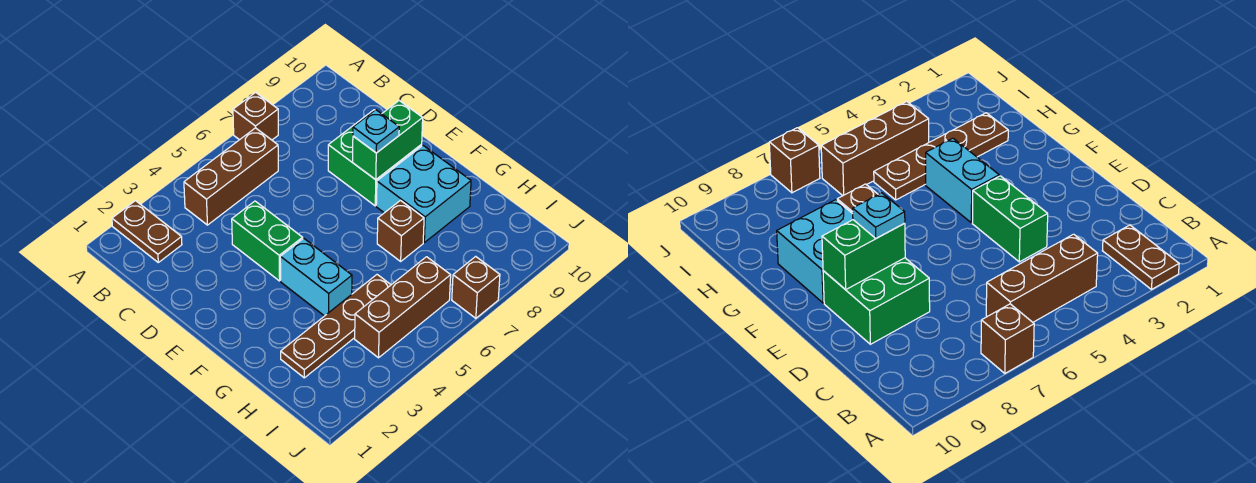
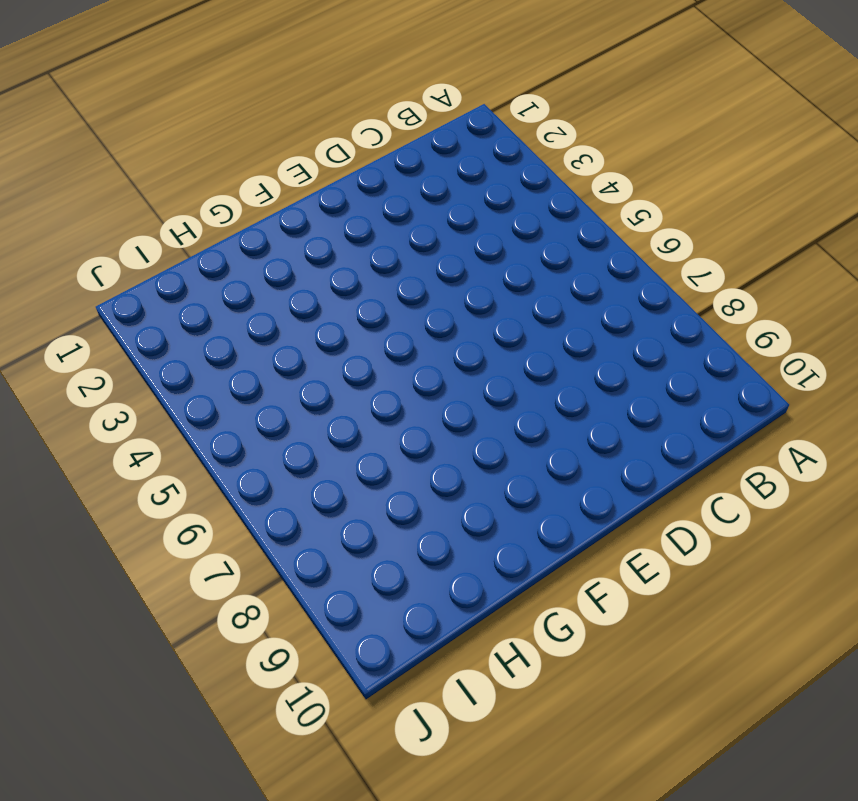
none -> brown plate A2:B2 level 1
none -> brown brick A7 level 1
none -> brown brick B4:B6 level 1

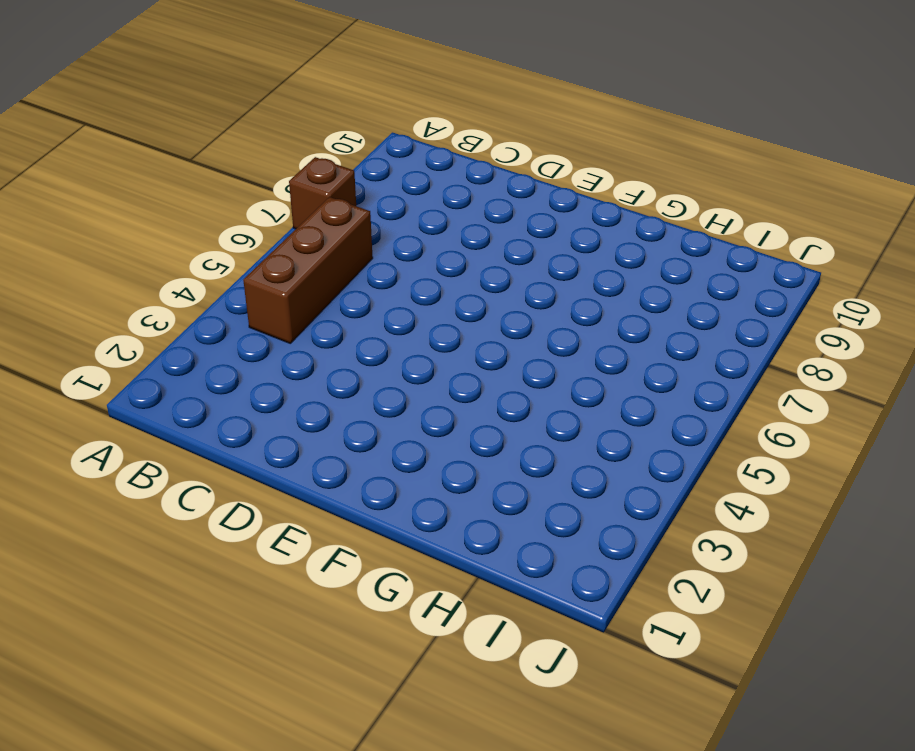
none -> brown plate A2:B2 level 1
none -> green brick D4:E4 level 1
none -> green brick D8:E9 level 1

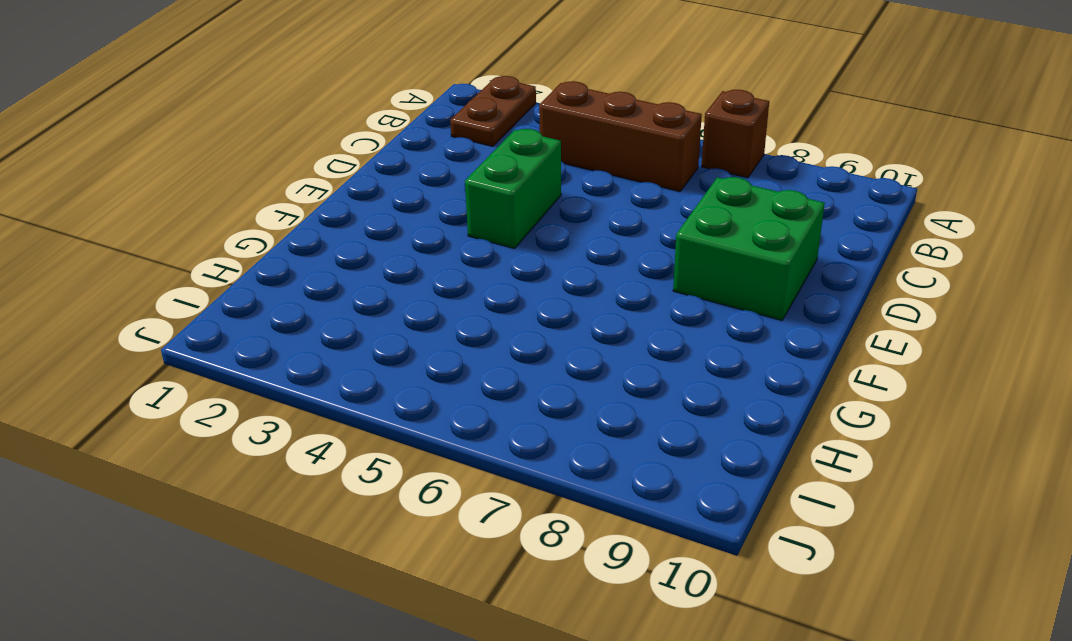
none -> cyan brick F4:G4 level 1
none -> cyan brick F8:G9 level 1
none -> brown brick G7 level 1

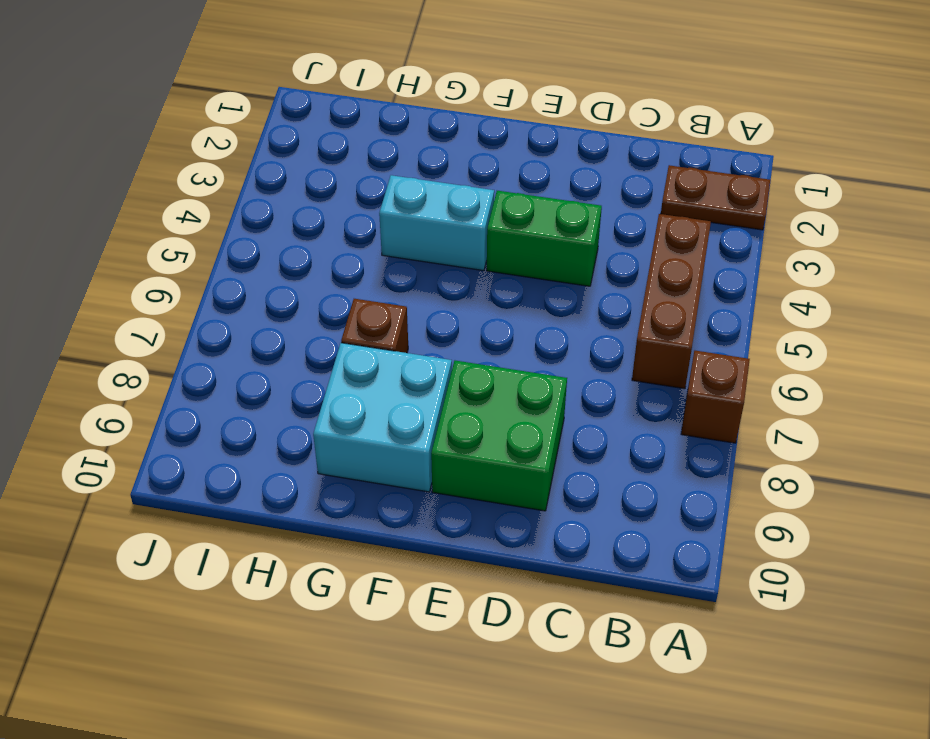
none -> brown plate H2:H5 level 1
none -> brown brick I4:I6 level 1
none -> brown brick J7 level 1

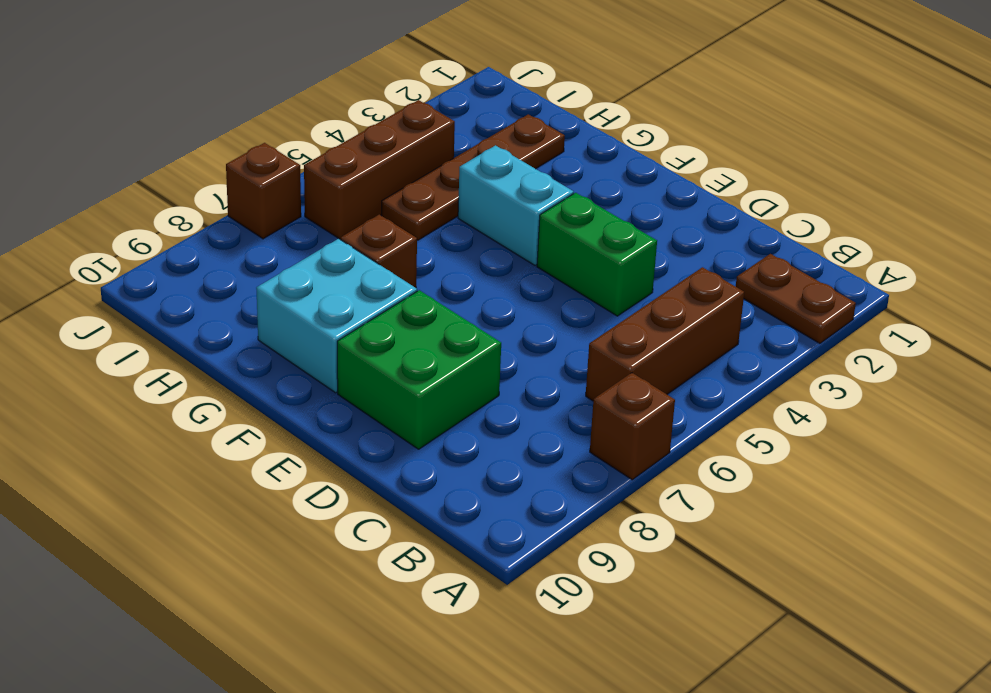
none -> green brick E8:E9 level 2
none -> cyan plate E8 level 3

